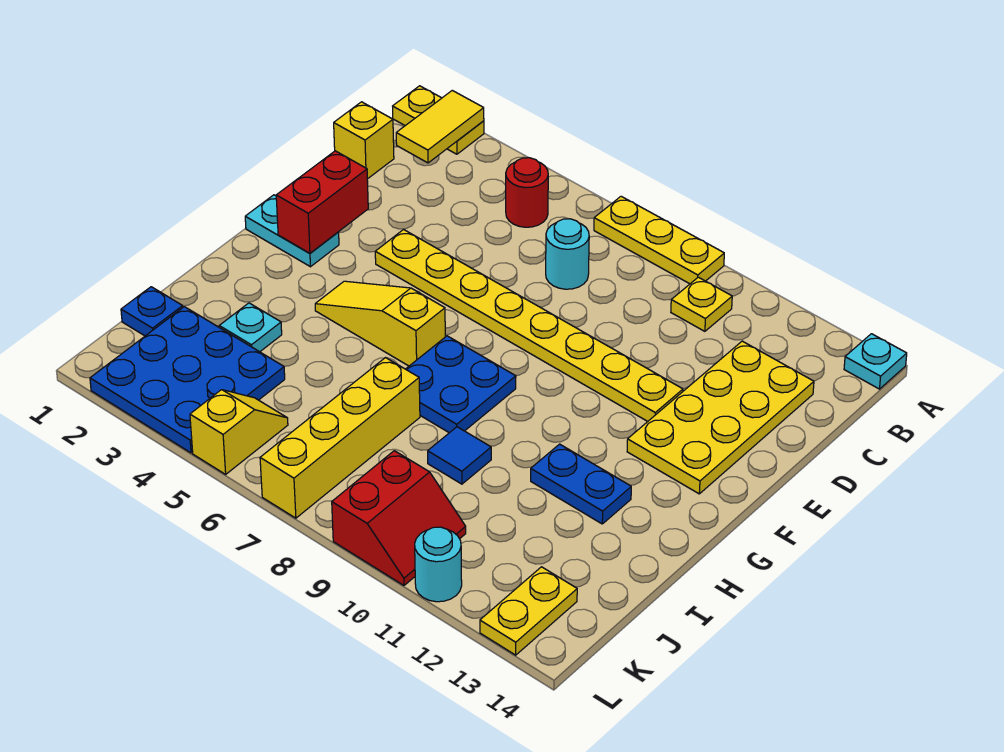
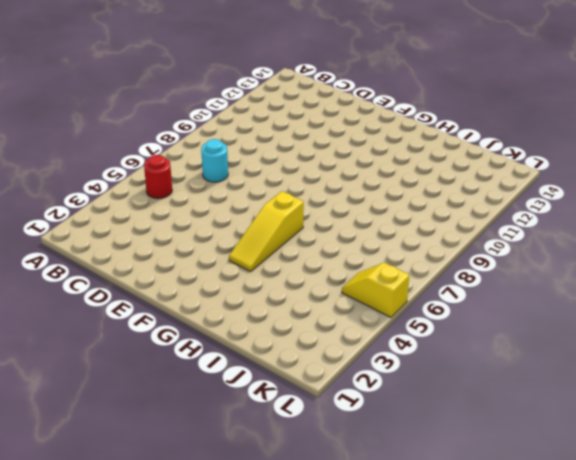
none -> yellow plate A1:A2 level 1
none -> yellow plate A7:A9 level 1
none -> cyan plate A14 level 1

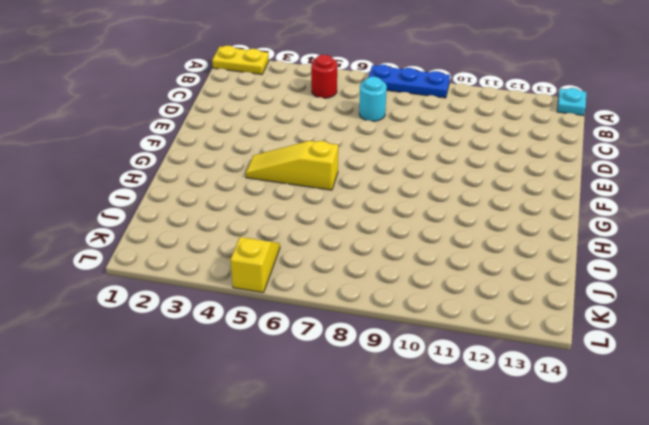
blue plate A7:A9 level 1 -> yellow plate A7:A9 level 1
none -> yellow plate B10 level 1
none -> yellow brick C1 level 1
none -> yellow plate C12:F13 level 1

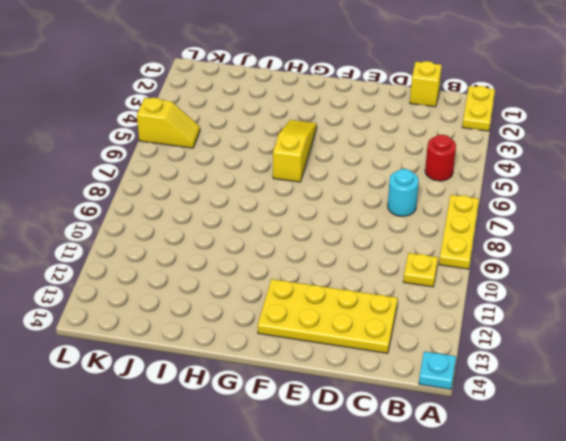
none -> yellow plate E4:E11 level 1
none -> cyan plate F1:F2 level 1
none -> blue plate G7:H8 level 1

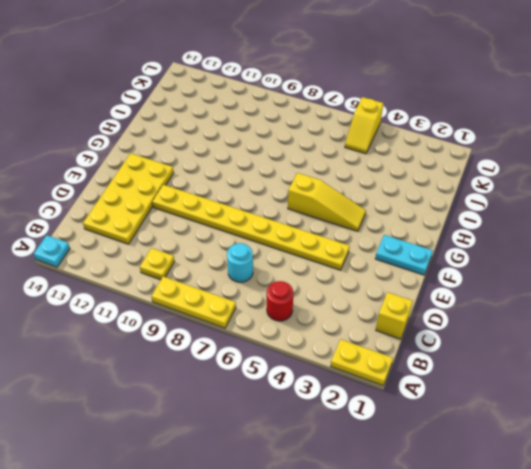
none -> blue plate G7:H8 level 1
none -> blue plate H11:H12 level 1
none -> cyan plate I3 level 1

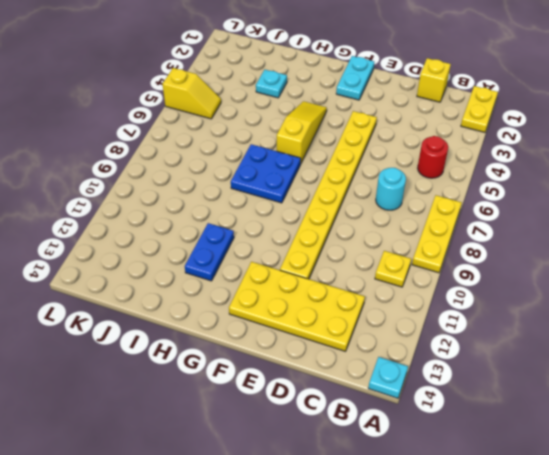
none -> yellow brick I7:L7 level 1
none -> blue tile I9 level 1
none -> blue plate J1 level 1

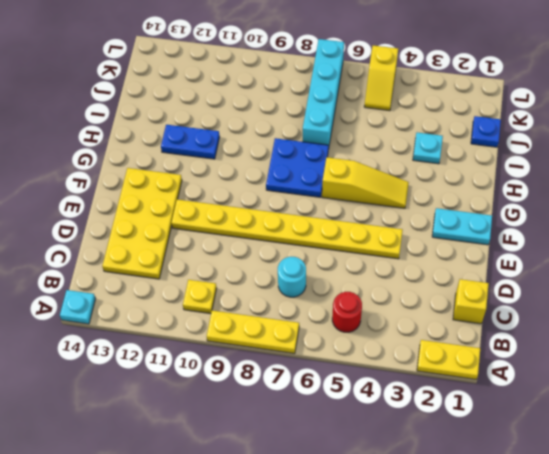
cyan brick I7:L7 level 1 -> yellow brick I7:L7 level 1
none -> blue tile I9 level 1
none -> blue plate J2:L4 level 1
none -> red slope K9:L10 level 1 top 9

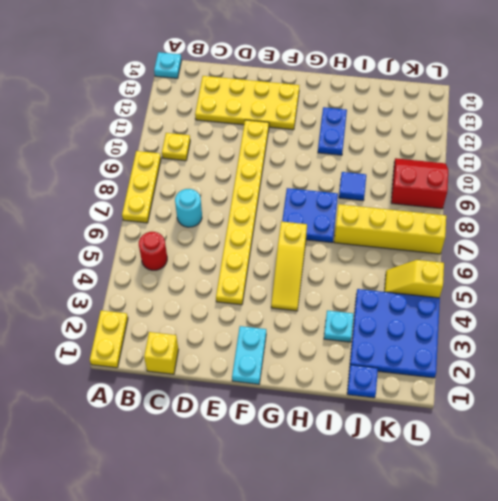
none -> yellow plate K13:L13 level 1
none -> cyan round brick L11 level 1
none -> yellow tile A2:B2 level 2

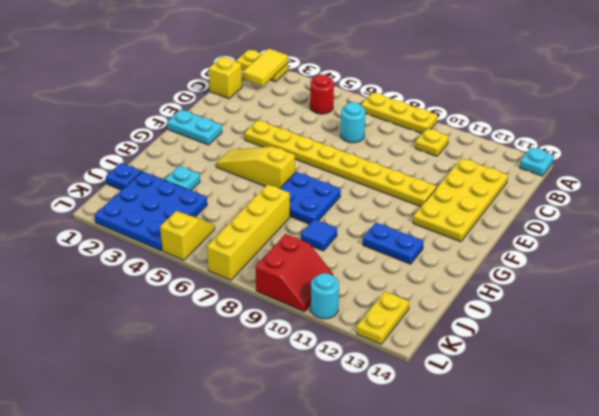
none -> red brick E2:F2 level 2

